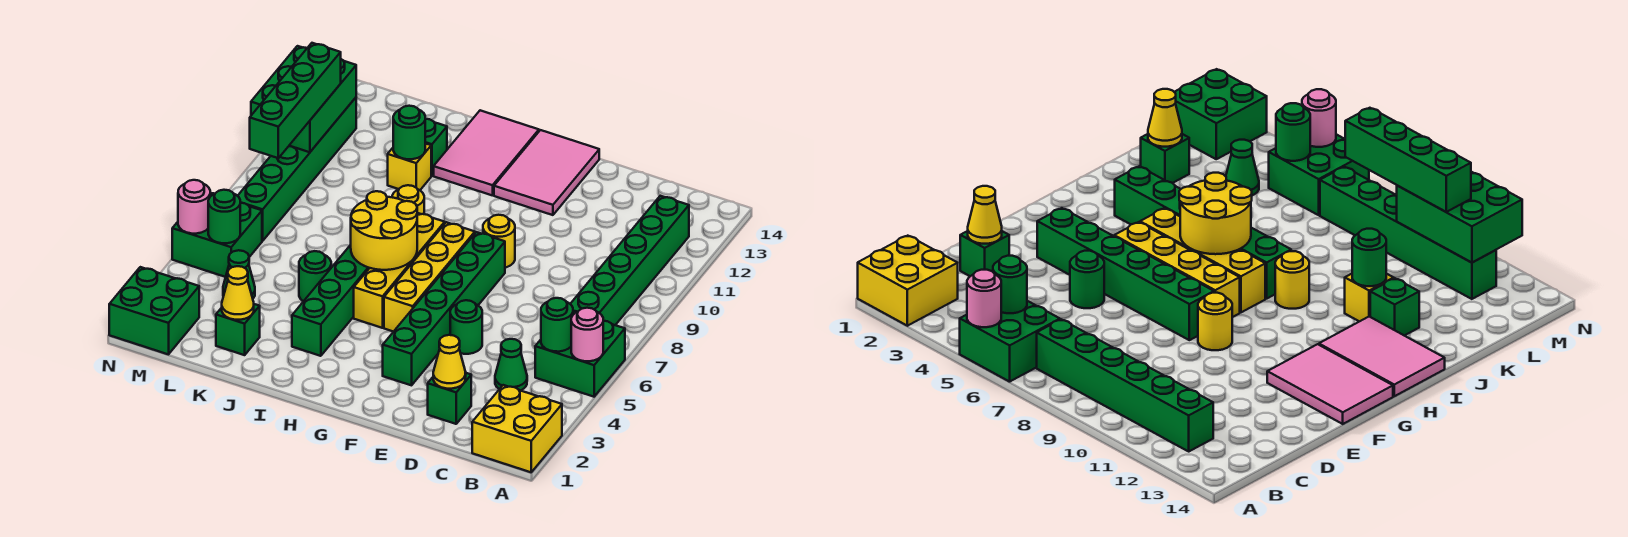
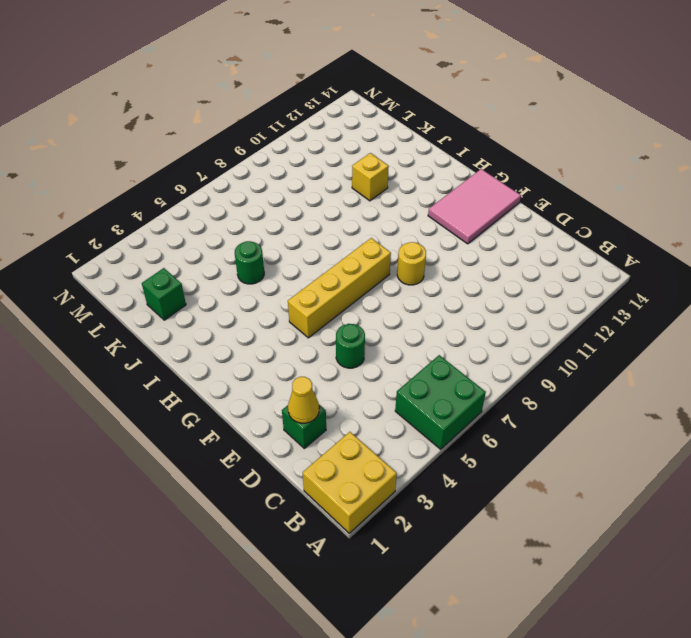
none -> green brick B7:B12 level 1
none -> green cone C4 level 1
none -> green brick F3:F8 level 1
none -> yellow brick H5:H8 level 1

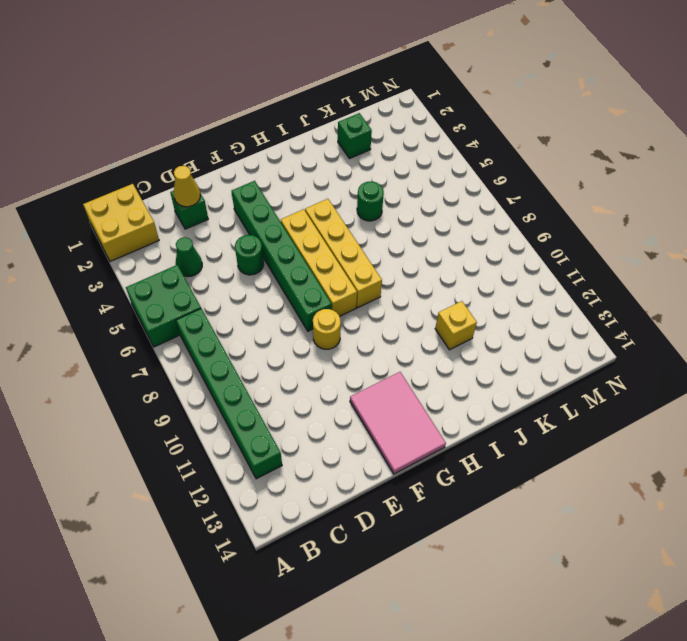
none -> pink tile H12:I14 level 1
none -> green brick I3:I8 level 1
none -> yellow round brick I9 level 1
none -> green brick J12 level 1

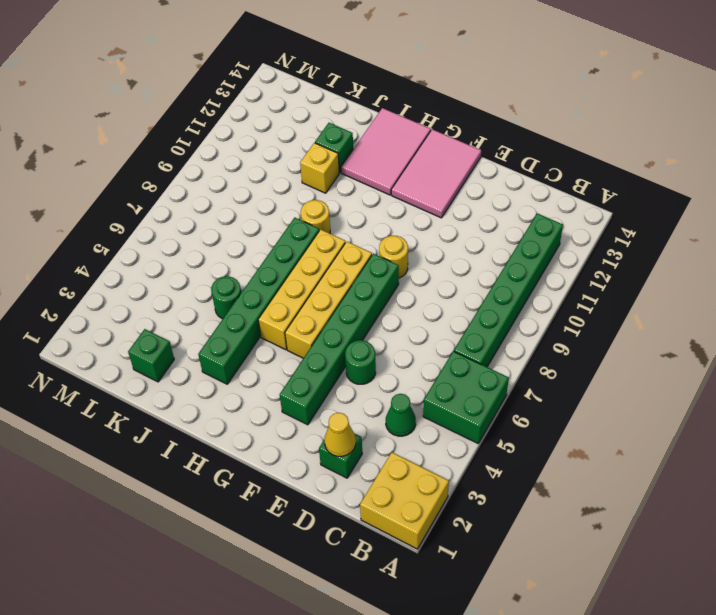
none -> green cone L4 level 1
none -> green brick M1:N2 level 1
none -> green brick M5:N6 level 1
none -> green brick M7:M12 level 1

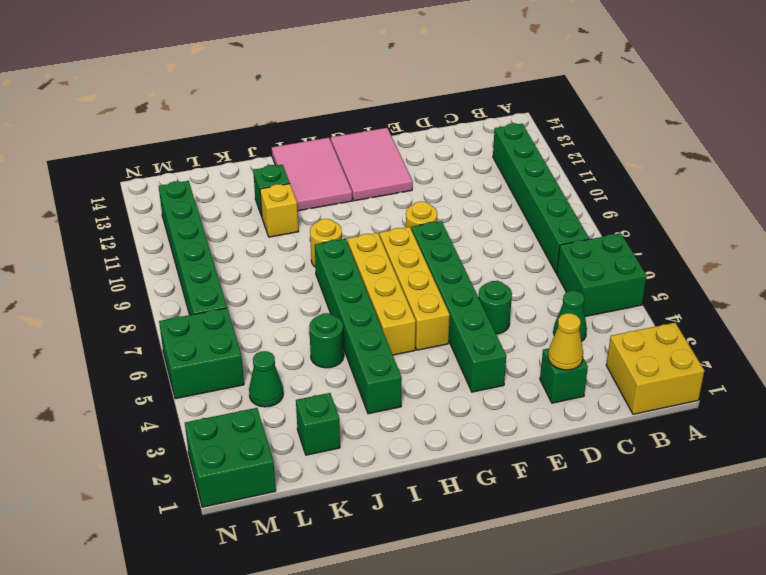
none -> pink round brick A5 level 2
none -> green round brick B5 level 2
none -> yellow round brick H6:I7 level 2
none -> green round brick J11 level 2

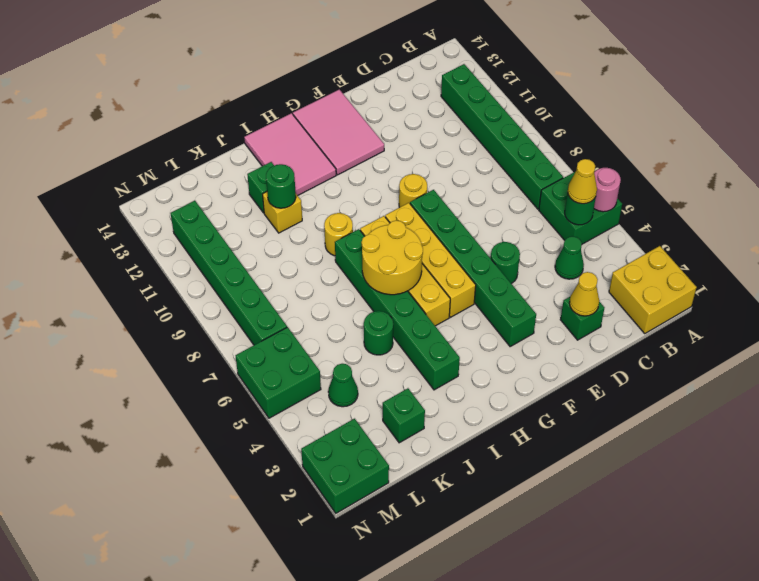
yellow cone B5 level 3 -> yellow cone K2 level 2
none -> green round brick M5 level 2
none -> green brick M10:N12 level 2
none -> pink round brick N5 level 2
none -> green brick M8:M11 level 3

